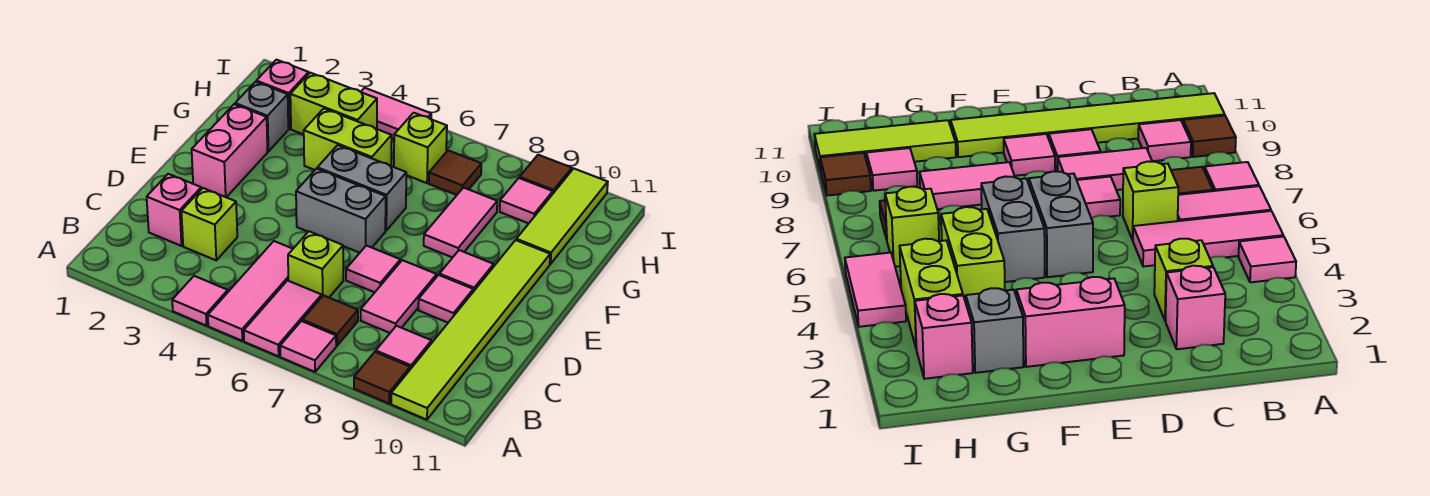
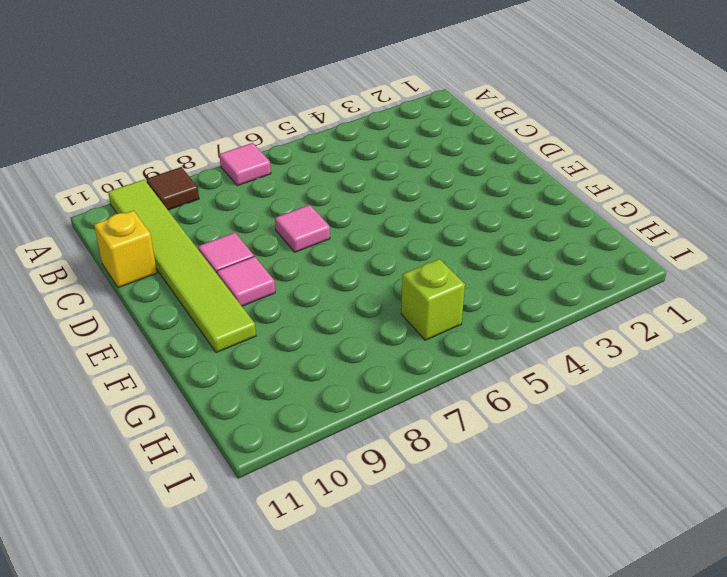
yellow brick C11 level 1 -> none
none -> pink tile A4 level 1
none -> pink tile A5:C5 level 1
none -> pink tile A6:B6 level 1

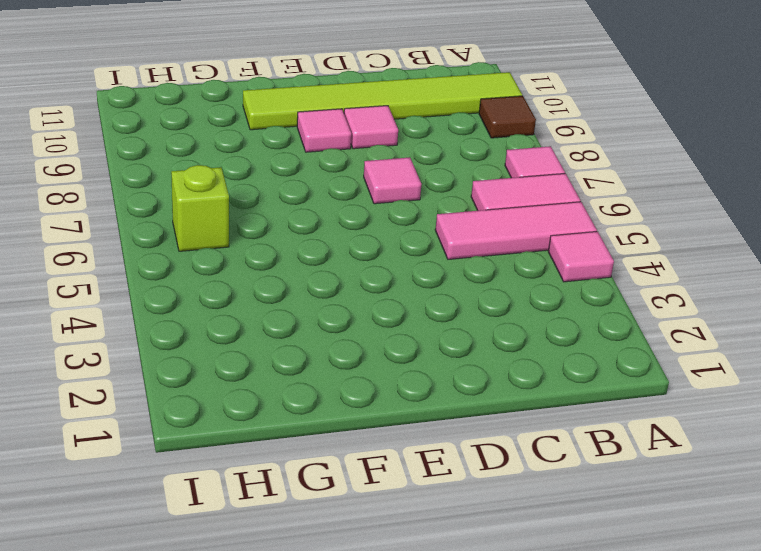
none -> brown tile B7 level 1
none -> pink tile B9 level 1
none -> pink brick C2 level 1

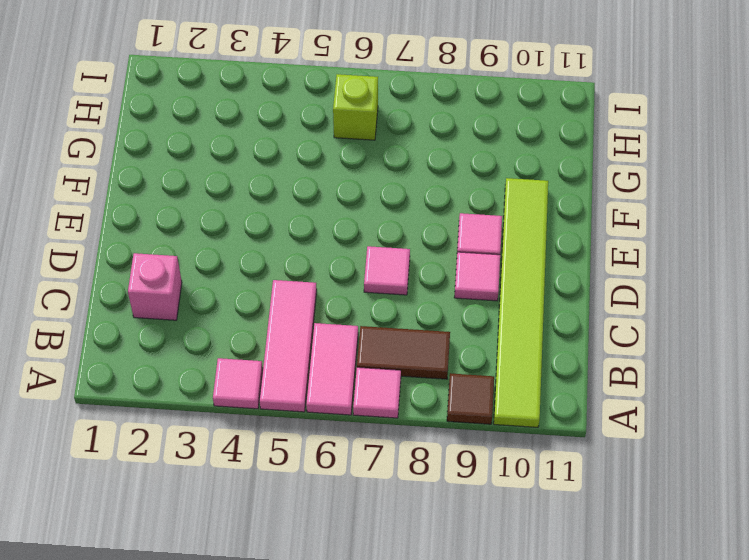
brown tile B7:B8 level 1 -> brown tile B7 level 1
none -> pink tile B9 level 1
none -> lime brick C3 level 1
none -> lime brick C6 level 1

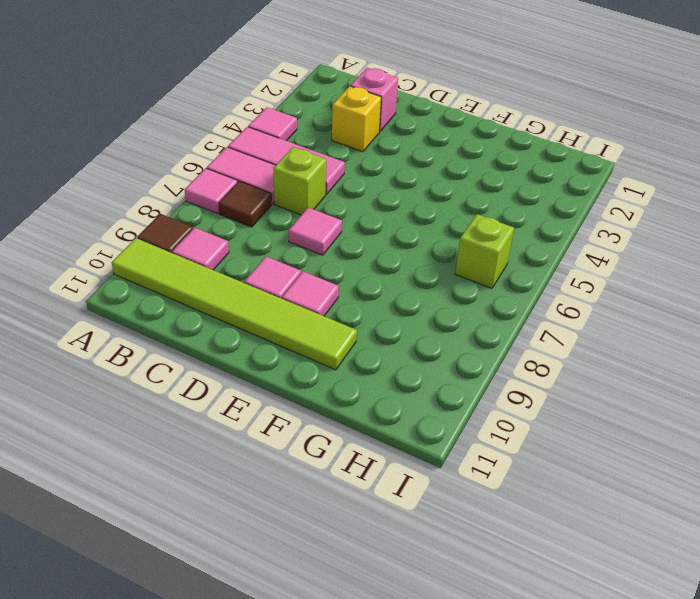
yellow brick C3 level 1 -> lime brick C3 level 1
none -> pink tile C8:D8 level 1
none -> pink brick E2:F2 level 1
none -> grey brick E5:E6 level 1

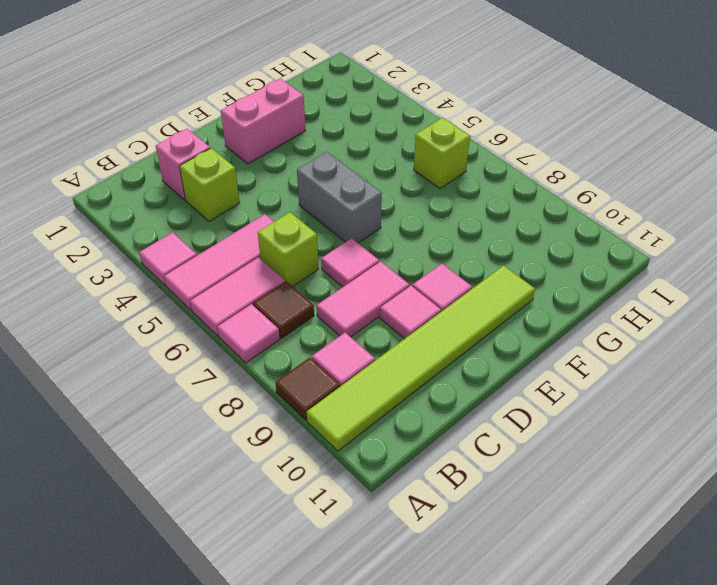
none -> grey brick F5:F6 level 1
none -> pink tile F8:G8 level 1
none -> grey brick G2 level 1

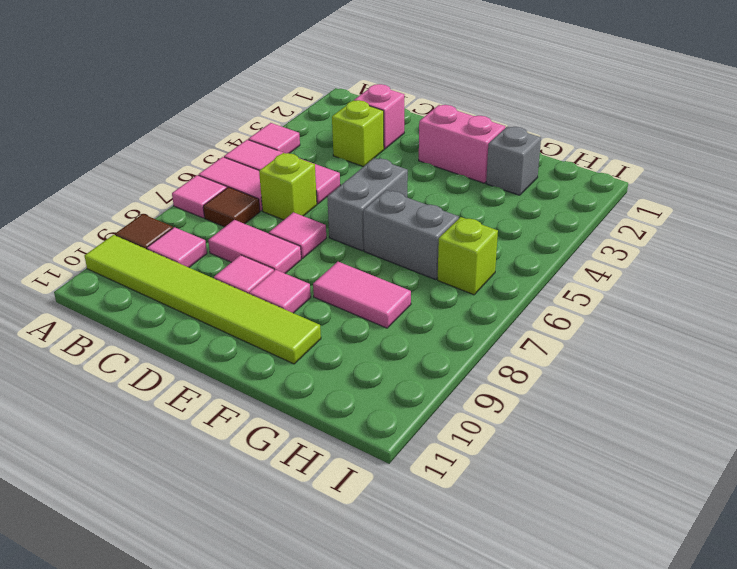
grey brick F6:G6 level 1 -> grey brick F5:F6 level 1
none -> lime brick G4:G5 level 1
none -> lime tile G10:I10 level 1
none -> pink brick H2 level 1

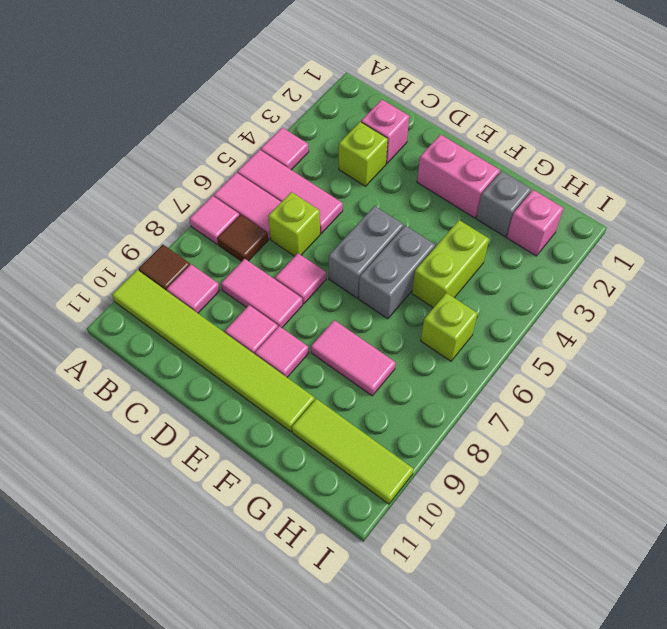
none -> lime brick H3:H4 level 1
none -> brown tile H7 level 1
none -> pink tile H9 level 1

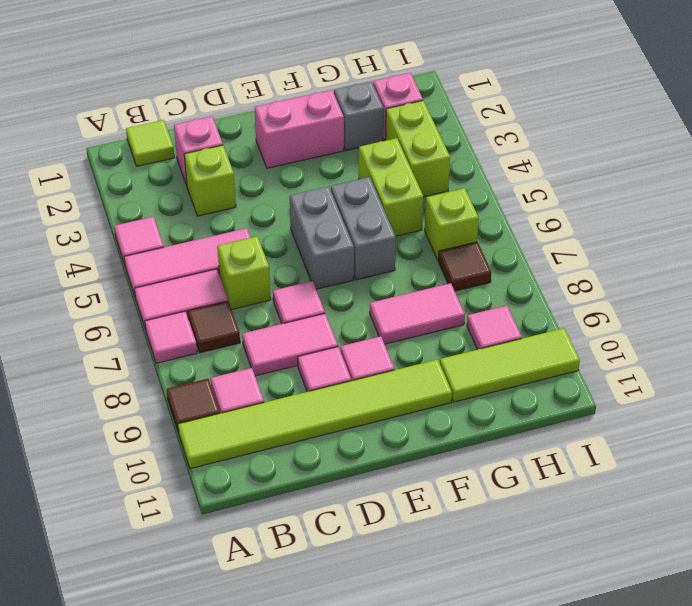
lime tile B1 level 1 -> none
none -> pink tile I4:I5 level 1
none -> brown tile I9 level 1

